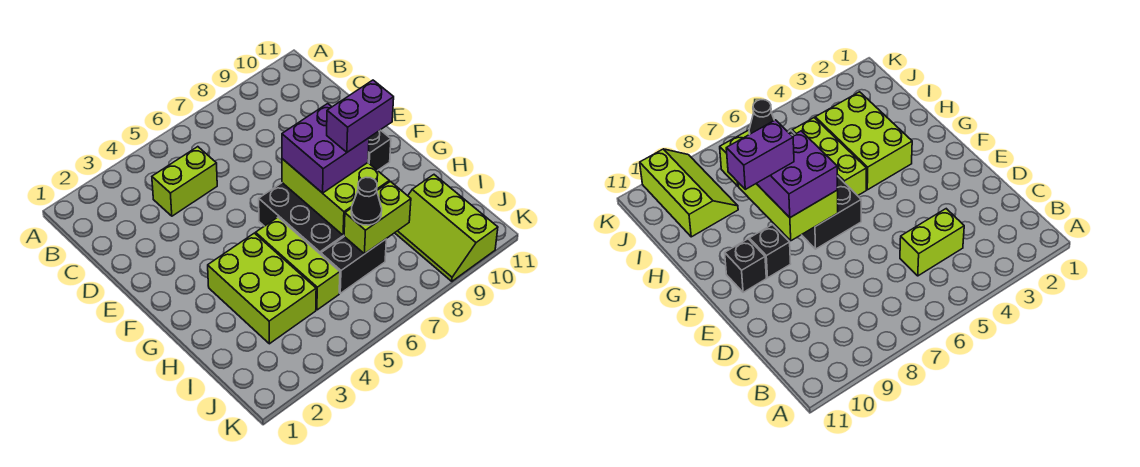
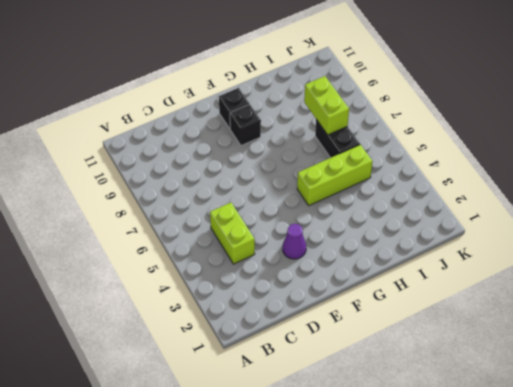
purple cone E3 level 1 -> none
none -> black brick F6:H7 level 1
none -> lime brick G3:I4 level 1
none -> lime slope I9:K10 level 1 top 10

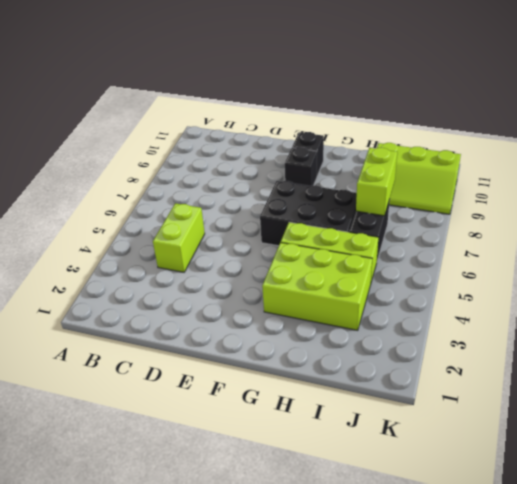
none -> lime brick F7:H8 level 2
none -> purple brick F7:G8 level 3
none -> black cone I7 level 3

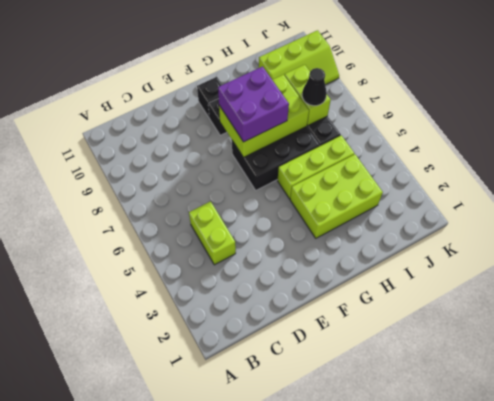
none -> purple brick G8:G9 level 4

